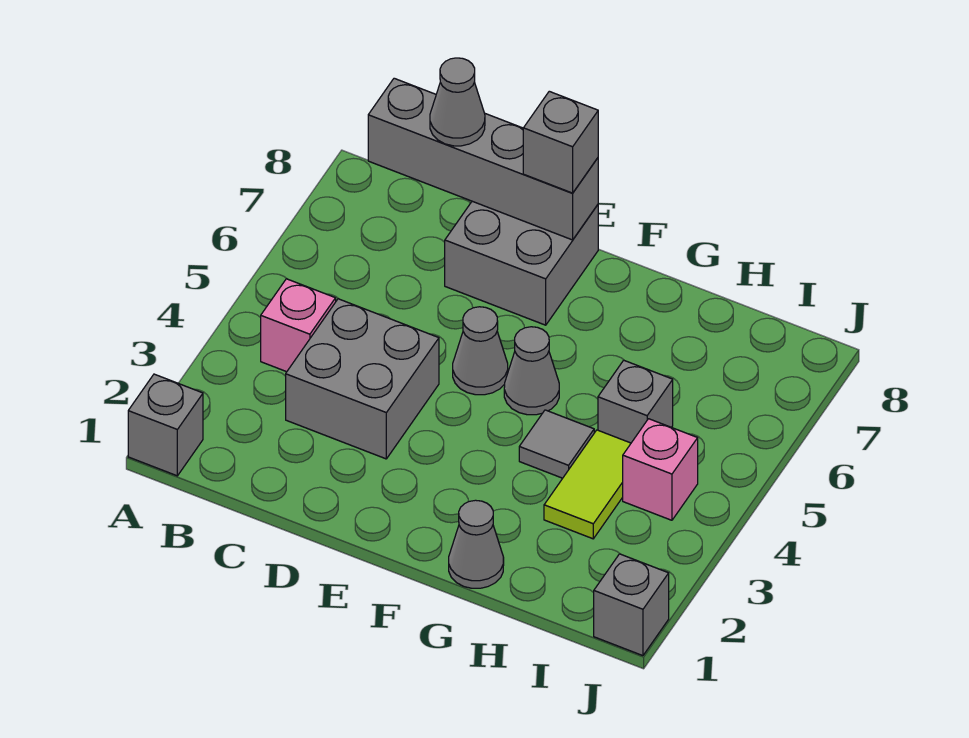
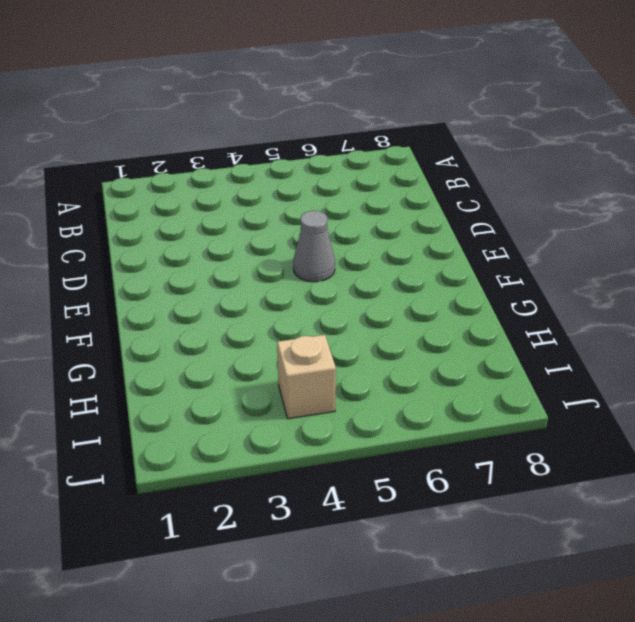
tan brick I4 level 1 -> pink brick I4 level 1
none -> grey brick A1 level 1
none -> pink brick B4 level 1
none -> grey brick C3:D4 level 1

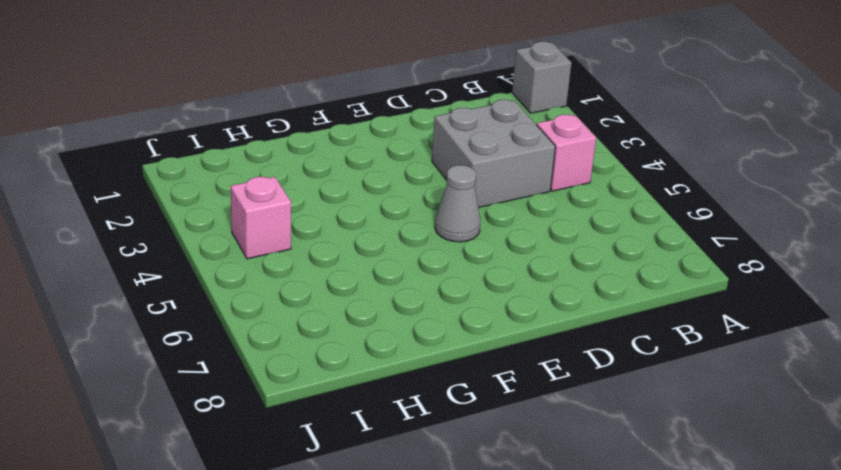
none -> grey brick D7:E8 level 1
none -> grey cone F5 level 1
none -> grey cone G1 level 1

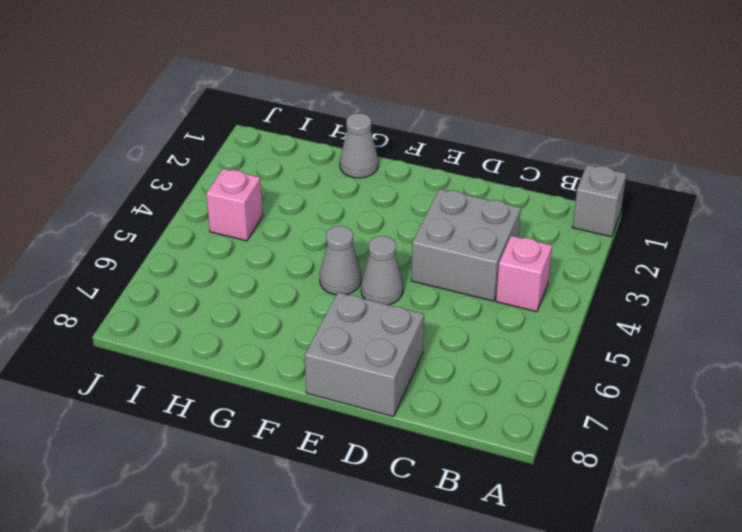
none -> grey tile G4 level 1
none -> lime tile H3:H4 level 1
none -> grey brick H5 level 1

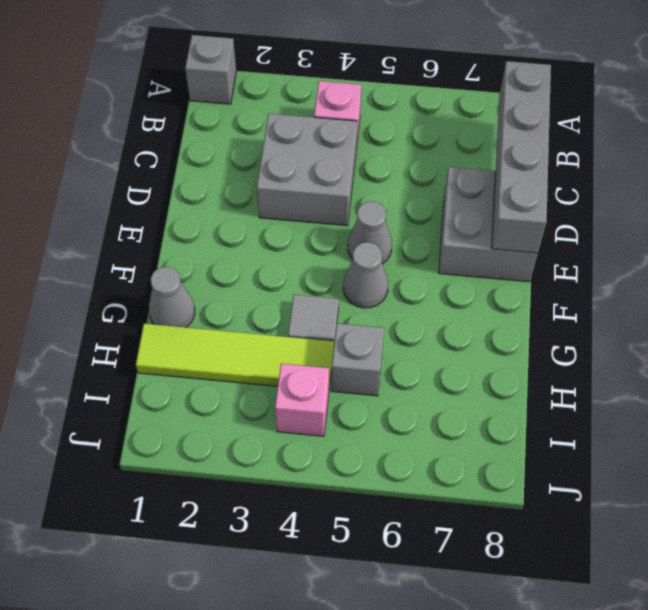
lime tile H1:H4 level 1 -> lime tile H3:H4 level 1
none -> grey brick J1 level 1
none -> grey cone C8 level 3
none -> grey brick E8 level 3

